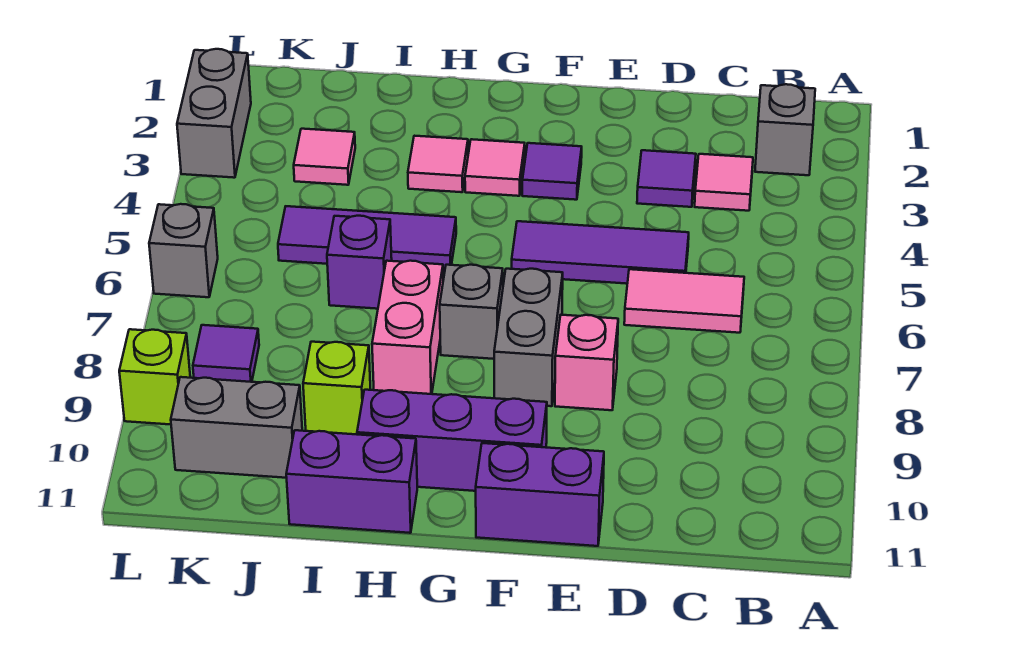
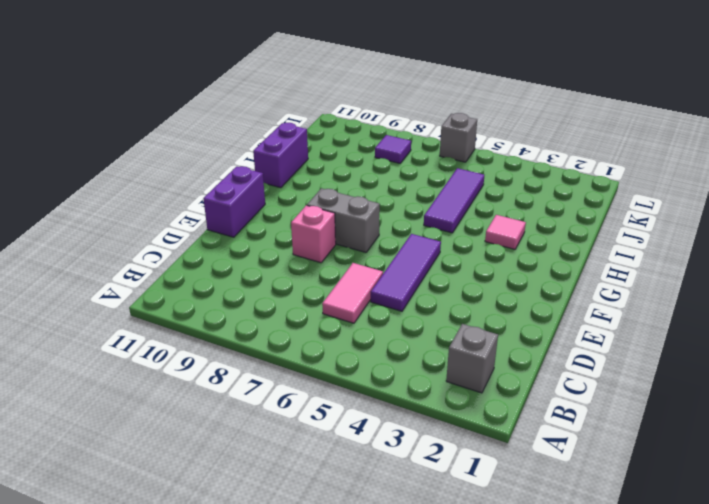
none -> pink tile C3 level 1
none -> purple tile D3 level 1
none -> purple tile F3 level 1

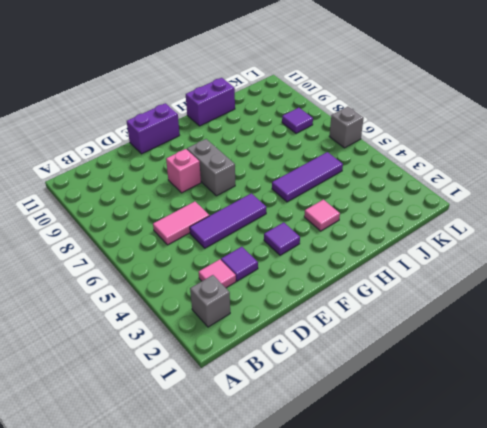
none -> purple brick F10:H10 level 1
none -> pink tile G3 level 1
none -> grey brick G7 level 1

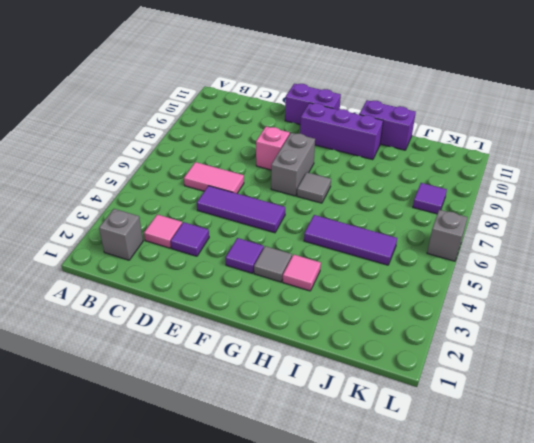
grey tile G3 level 1 -> pink tile G3 level 1
grey tile G7 level 1 -> grey brick G7 level 1
none -> pink brick H7:H8 level 1
none -> purple brick I6 level 1
none -> lime brick I9 level 1

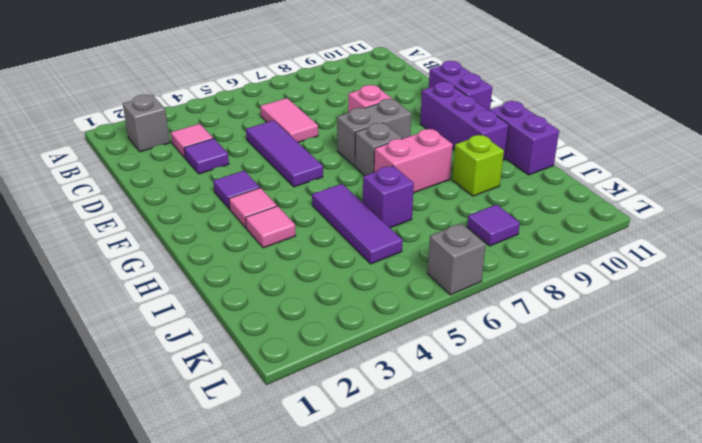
none -> pink tile J3 level 1
none -> grey brick J10:K10 level 1
none -> grey brick L2:L3 level 1

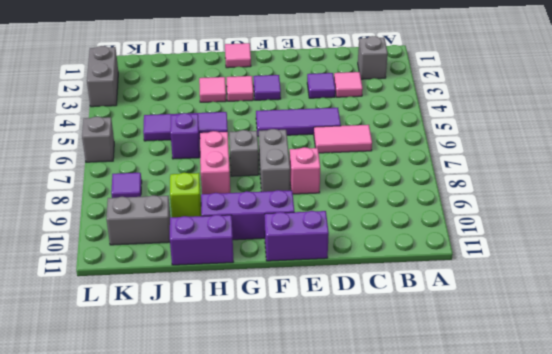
pink tile G1 level 1 -> pink tile J3 level 1
none -> lime brick L9 level 1

